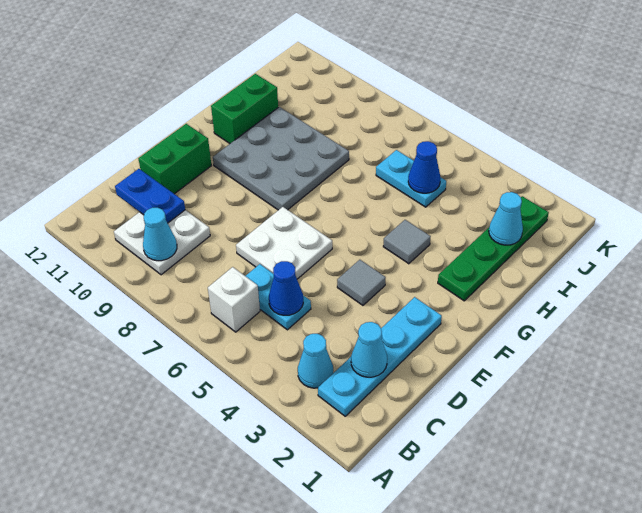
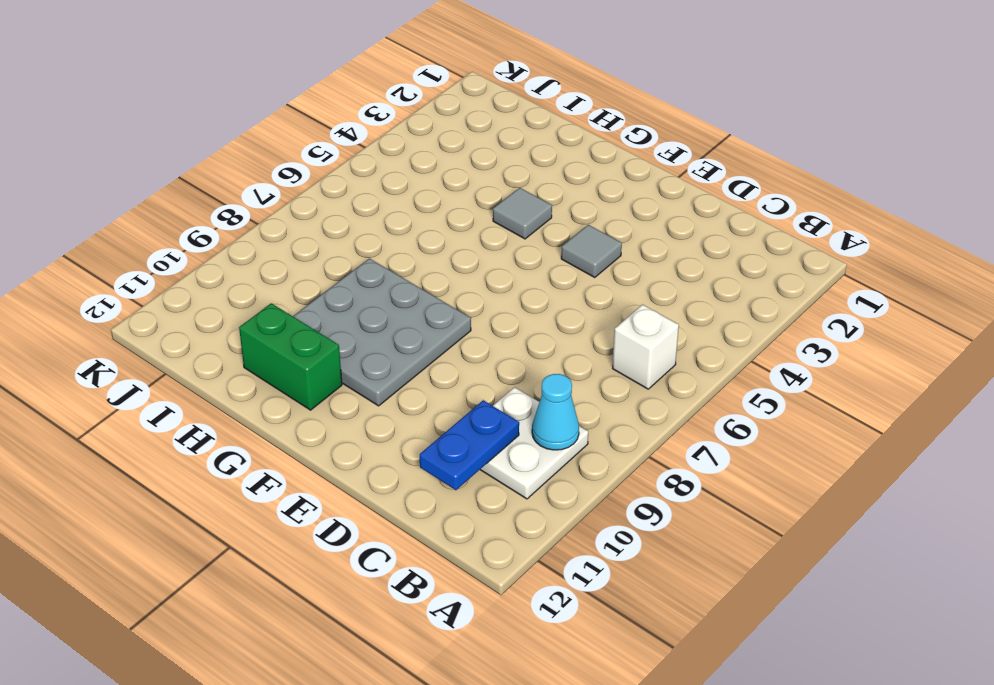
none -> cyan plate B2:E2 level 1
none -> cyan cone B3 level 1
none -> cyan plate C5:C6 level 1

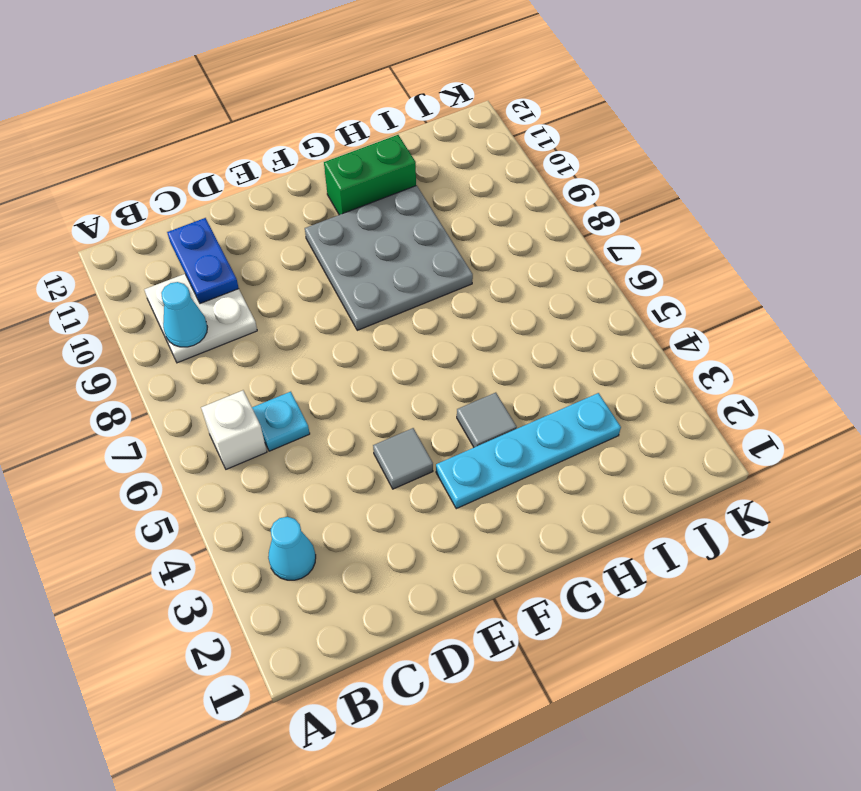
cyan plate C6 level 1 -> cyan plate C5:C6 level 1
cyan plate F3:I3 level 1 -> cyan plate B2:E2 level 1
none -> white plate D6:E7 level 1
none -> green brick D11:E11 level 1
none -> green plate G2:J2 level 1

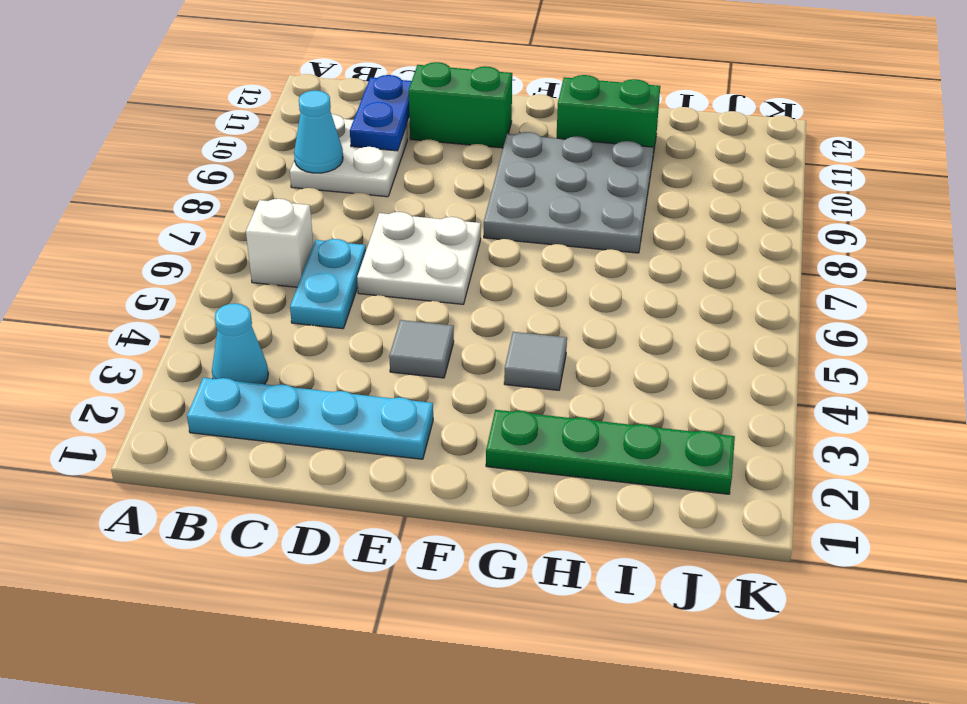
none -> cyan plate I5:I6 level 1
none -> cyan cone C2 level 2
none -> blue cone C5 level 2

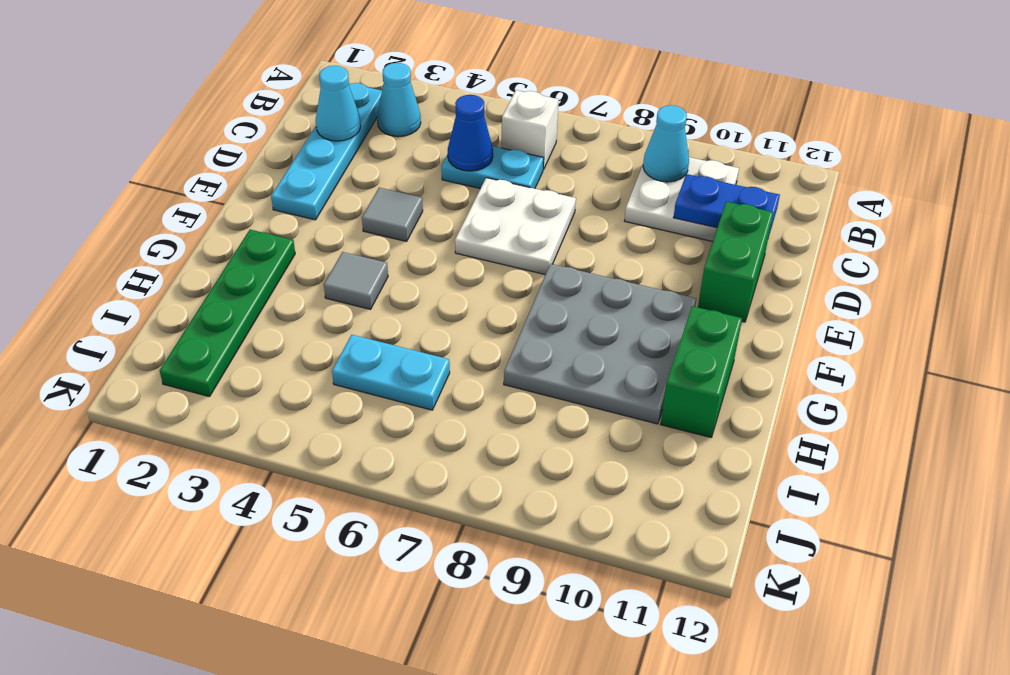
none -> cyan cone I2 level 2
none -> blue cone I5 level 2

